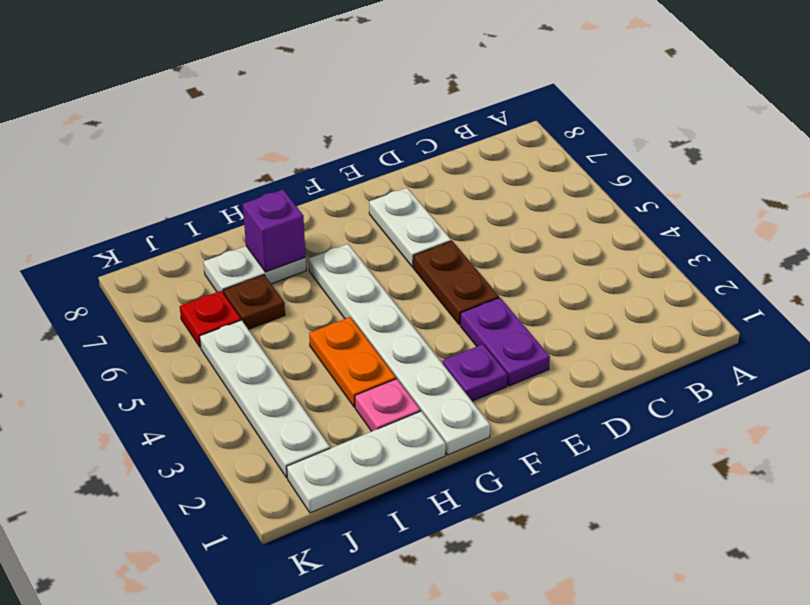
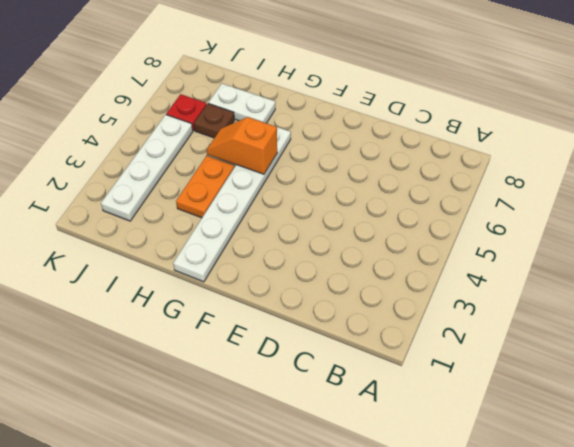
orange slope G5:H5 level 2 top G -> none
none -> purple plate E2:E3 level 1
none -> brown plate E4:E5 level 1
none -> white plate E6:E7 level 1

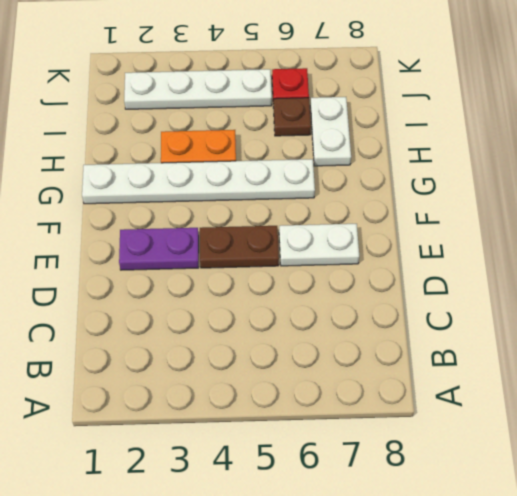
none -> purple plate F2 level 1
none -> white plate H1:J1 level 1
none -> pink plate H2 level 1

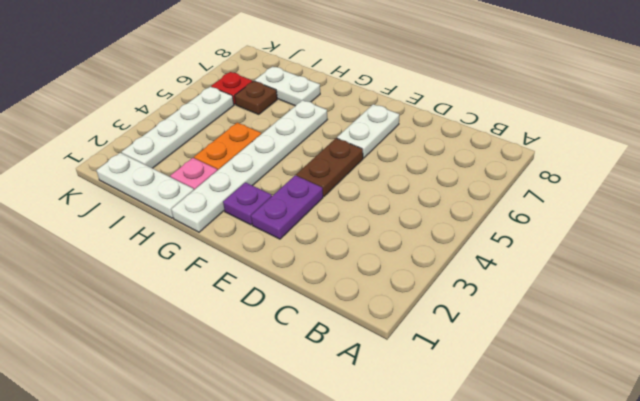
none -> purple brick H7 level 2

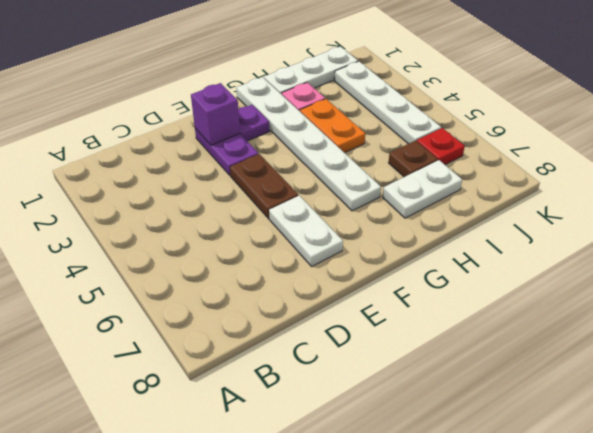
purple brick E2 level 2 -> purple brick H7 level 2

